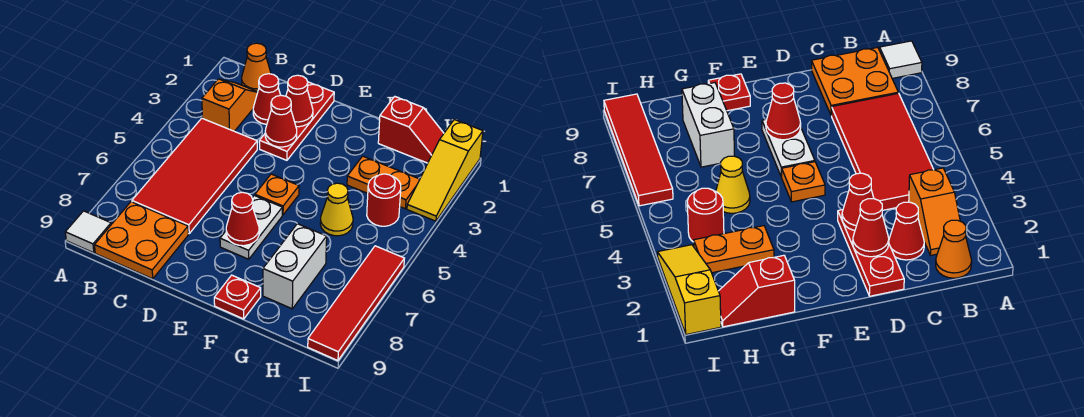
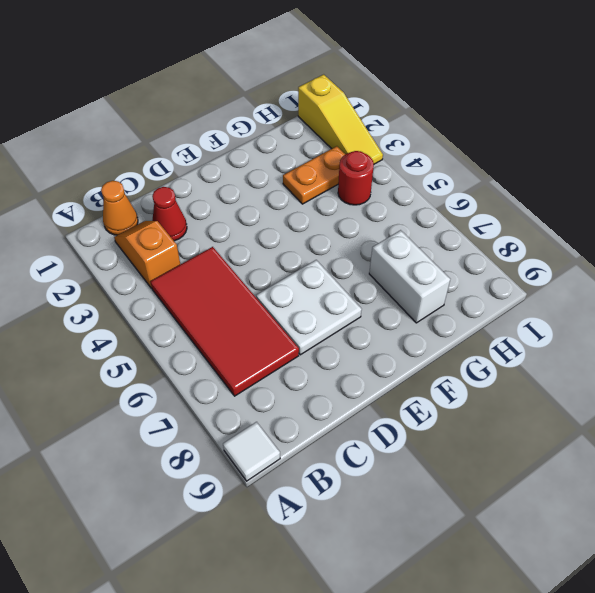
white plate D6:E7 level 1 -> white plate E6:E7 level 1
none -> orange plate B8:C9 level 1
none -> red plate D1:D3 level 1
none -> orange plate E5 level 1

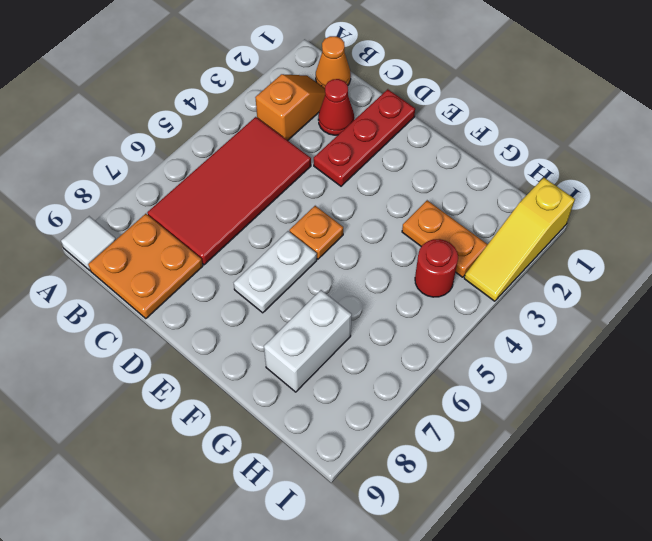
none -> red plate F9 level 1
none -> red slope G1:H1 level 1 top G
none -> yellow cone G5 level 1

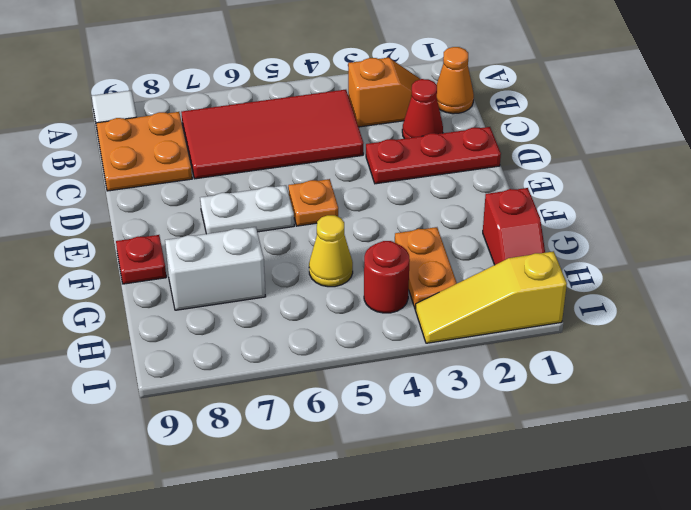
none -> red tile I6:I9 level 1
none -> red cone D2 level 2
none -> red cone D3 level 2

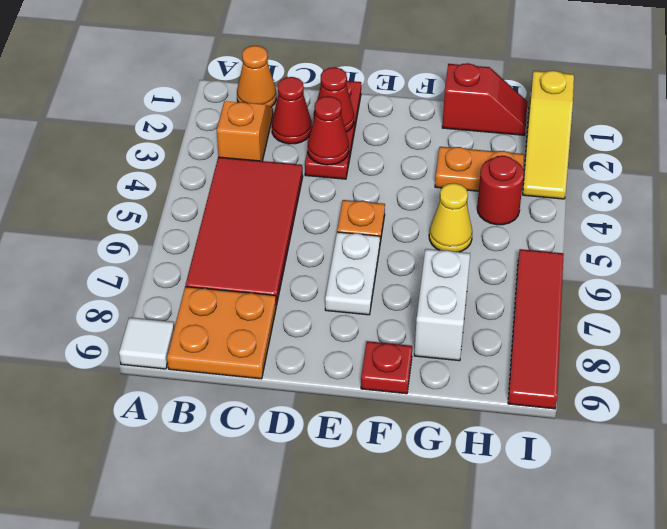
none -> red cone E7 level 2

